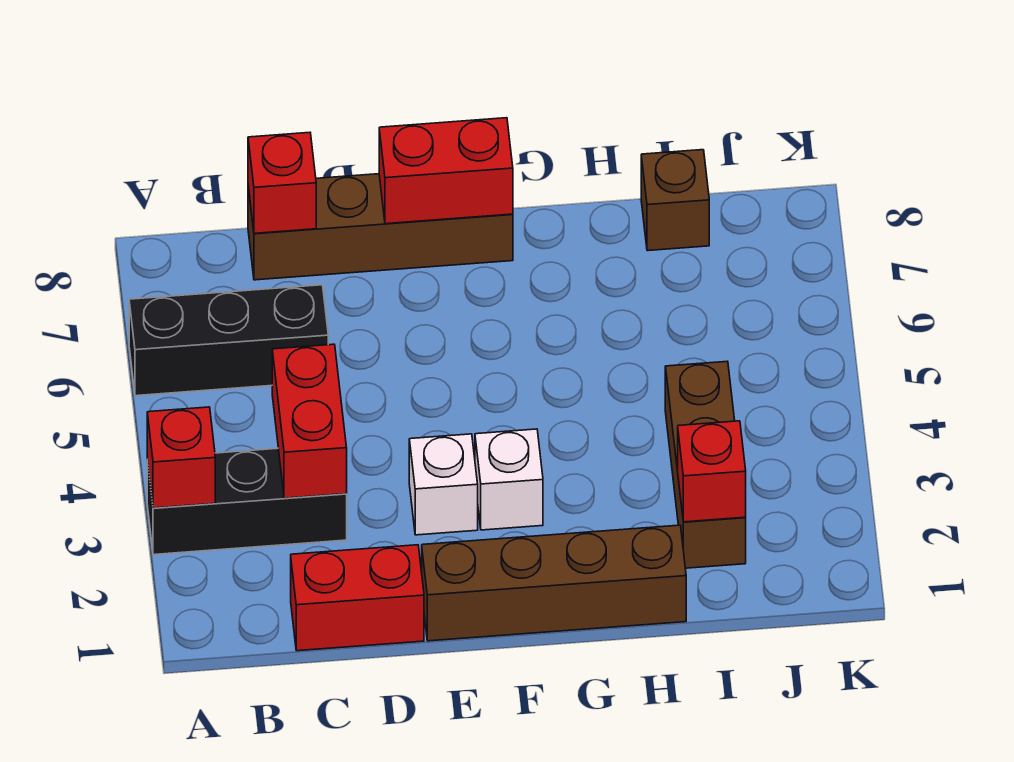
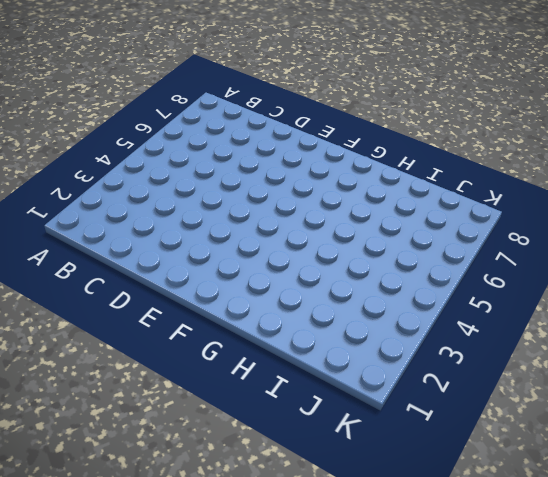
none -> black brick A3:C3 level 1
none -> black brick A6:C6 level 1
none -> red brick C1:D1 level 1

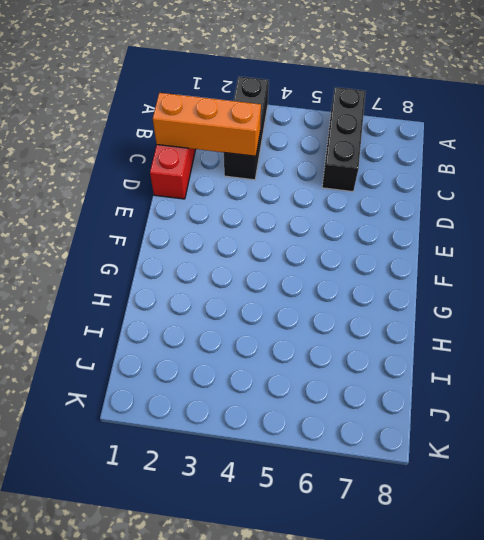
orange brick C1:C3 level 2 -> red brick C3:C4 level 2
none -> brown brick C8:F8 level 1
none -> brown brick E1:H1 level 1
none -> white brick E3 level 1

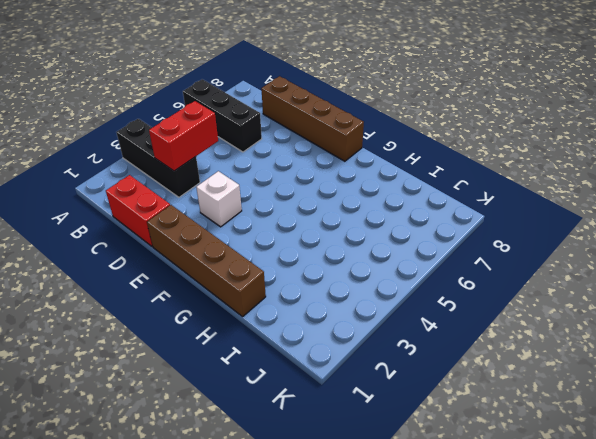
none -> white brick F3 level 1
none -> brown brick I2:I4 level 1
none -> brown brick I8 level 1

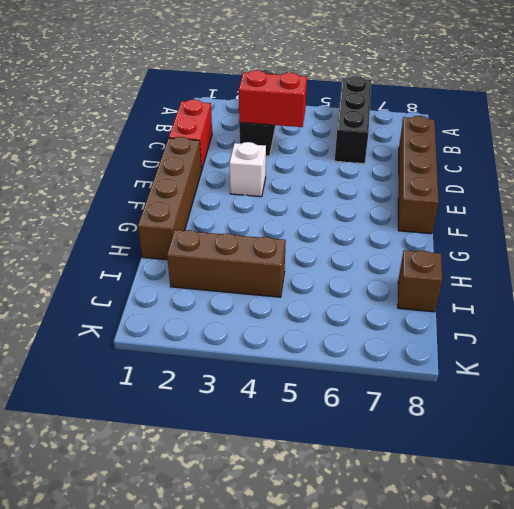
none -> white brick F3 level 1
none -> red brick A3 level 2
none -> red brick C8 level 2

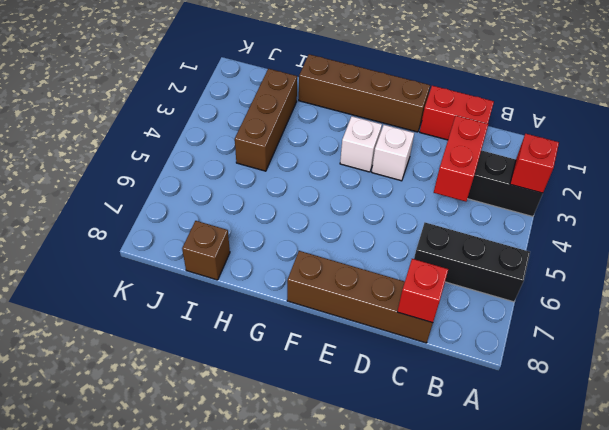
none -> red brick E8:F8 level 2
none -> red brick I2 level 2

